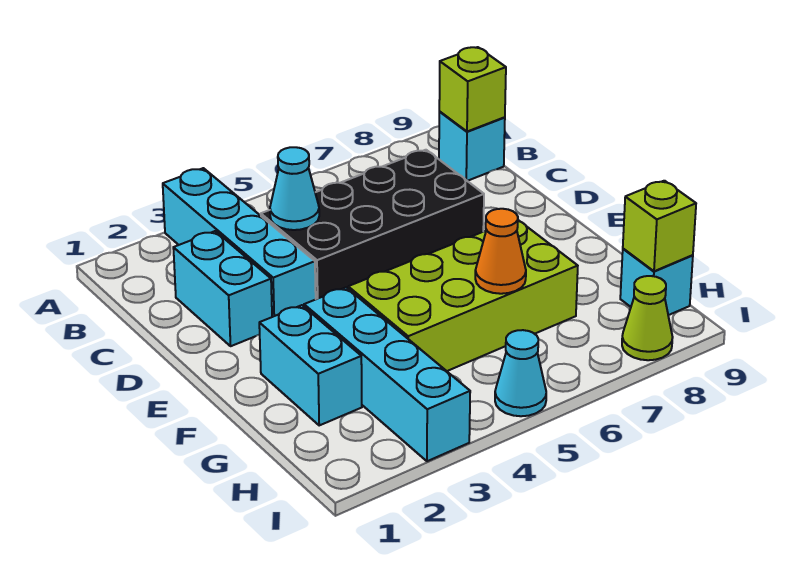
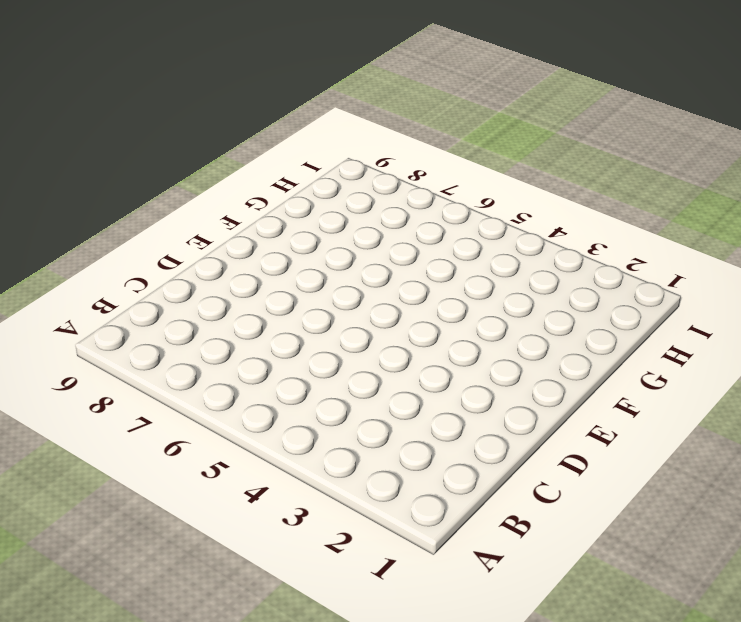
none -> cyan brick A3:D3 level 1
none -> cyan brick B9 level 1
none -> cyan brick C2:D2 level 1

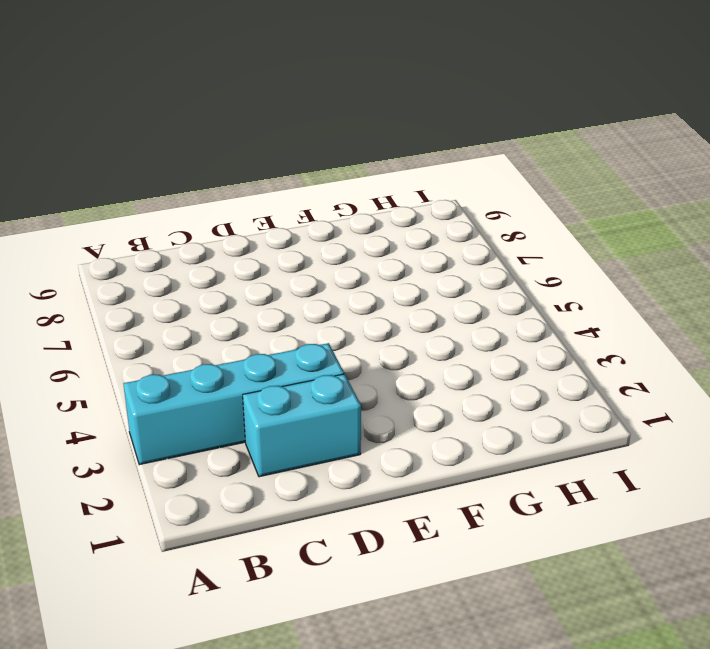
none -> cyan brick B9 level 1
none -> black brick C4:D7 level 1
none -> cyan brick F2:G2 level 1

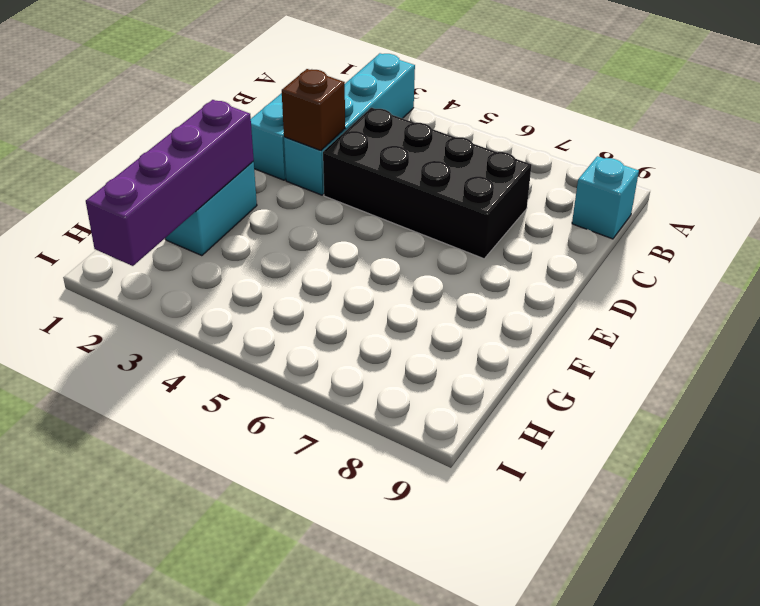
brown brick D3 level 2 -> none
purple brick F2:I2 level 2 -> none
none -> cyan brick F3:I3 level 1
none -> lime brick F4:G7 level 1
none -> cyan brick H9 level 1

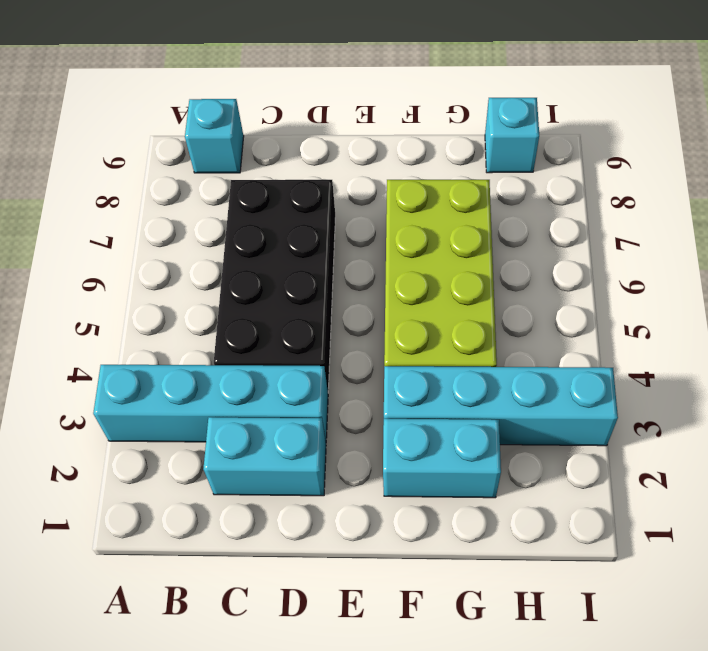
none -> cyan cone I5 level 1
none -> lime cone I8 level 1
none -> lime brick B9 level 2

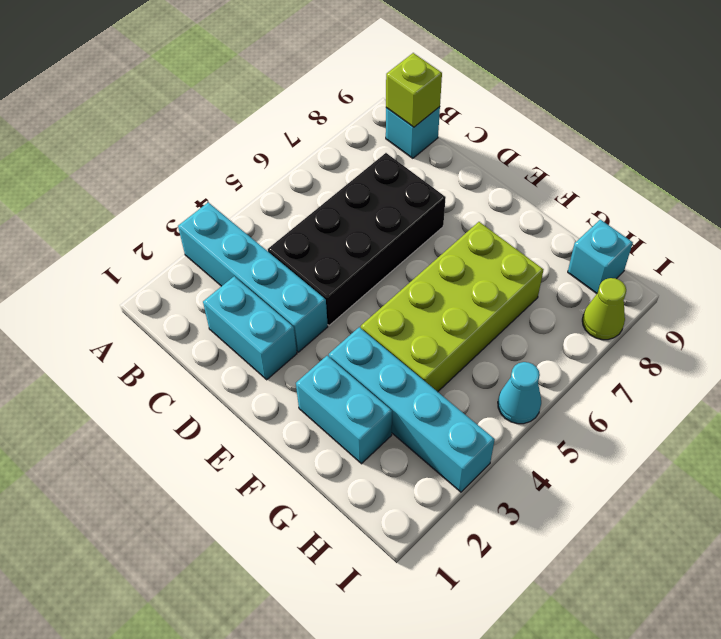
none -> cyan cone C4 level 2
none -> orange cone G6 level 2
none -> lime brick H9 level 2

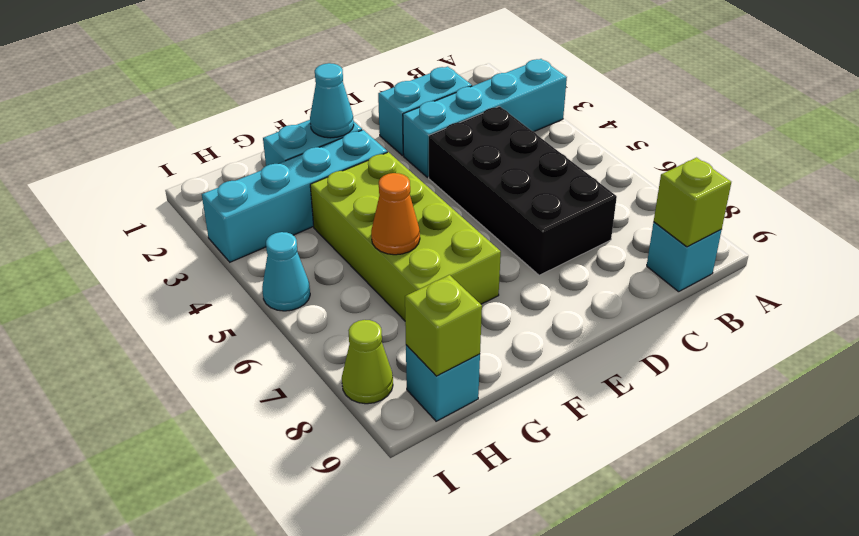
cyan cone F2 level 2 -> cyan cone C4 level 2

